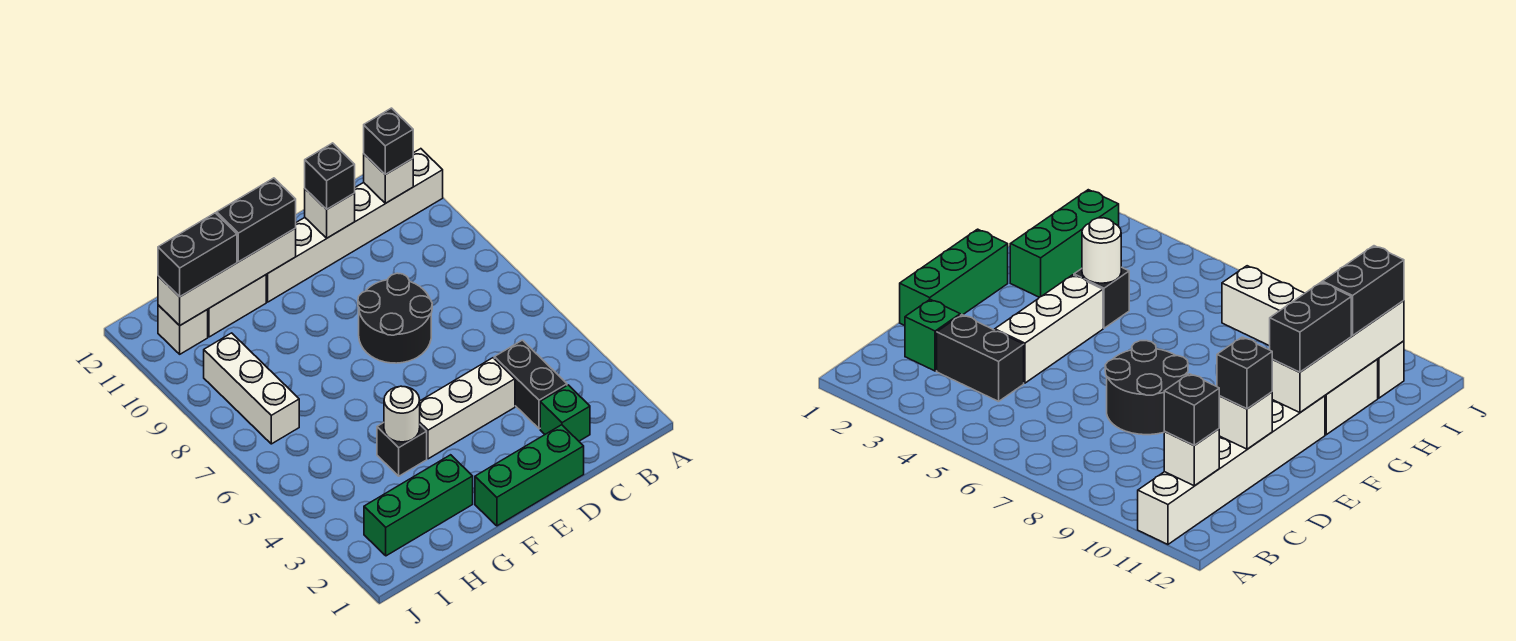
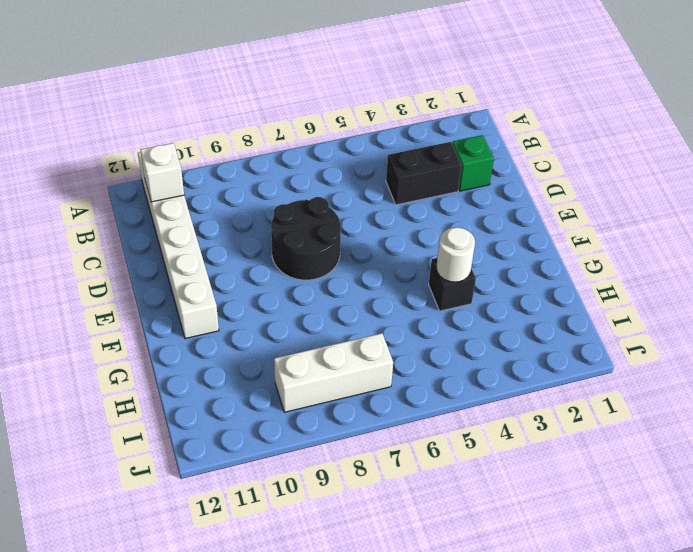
none -> green brick D1:F1 level 1
none -> white brick D4:F4 level 1
none -> green brick G2:I2 level 1

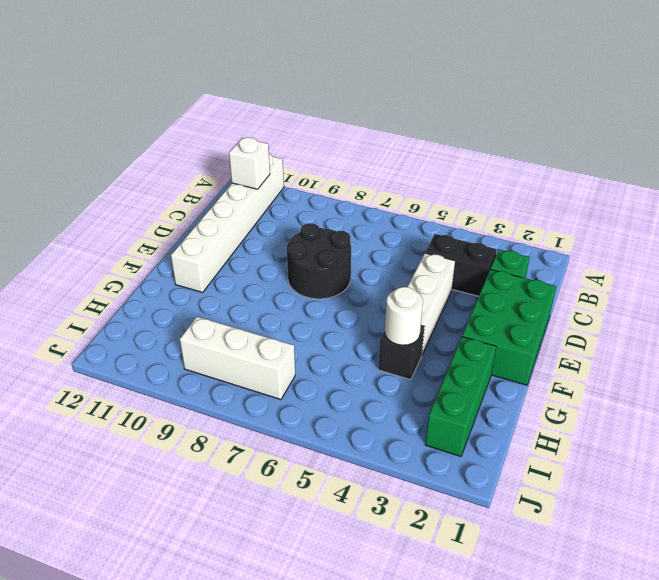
green brick D1:F2 level 1 -> green brick D1:F1 level 1
none -> white brick G11:H11 level 1
none -> white brick I11 level 1
none -> white brick D11 level 2

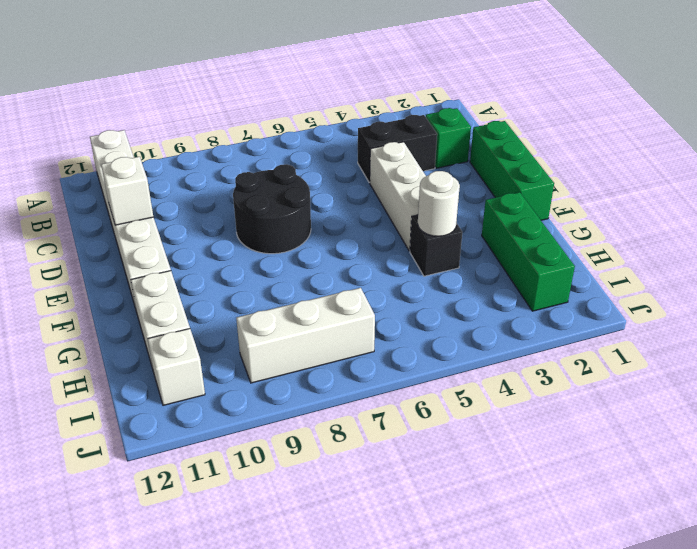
none -> white brick B11 level 2
none -> white brick F11:I11 level 2
none -> black brick B11 level 3

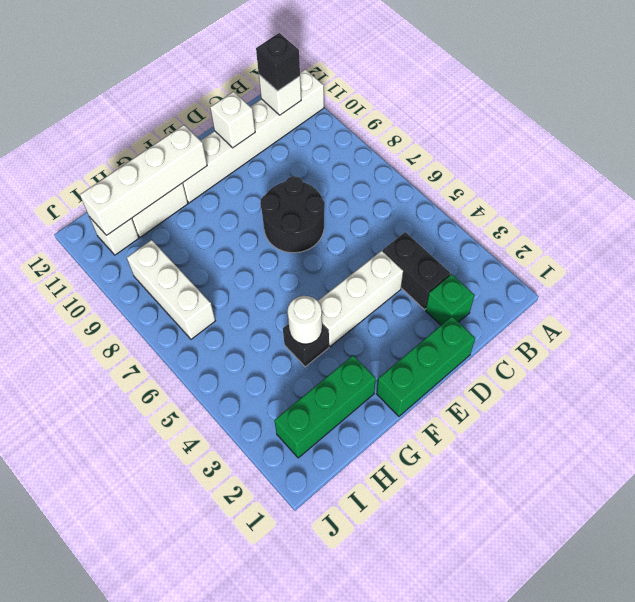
none -> black brick D11 level 3
none -> black brick F11:G11 level 3
none -> black brick H11:I11 level 3

